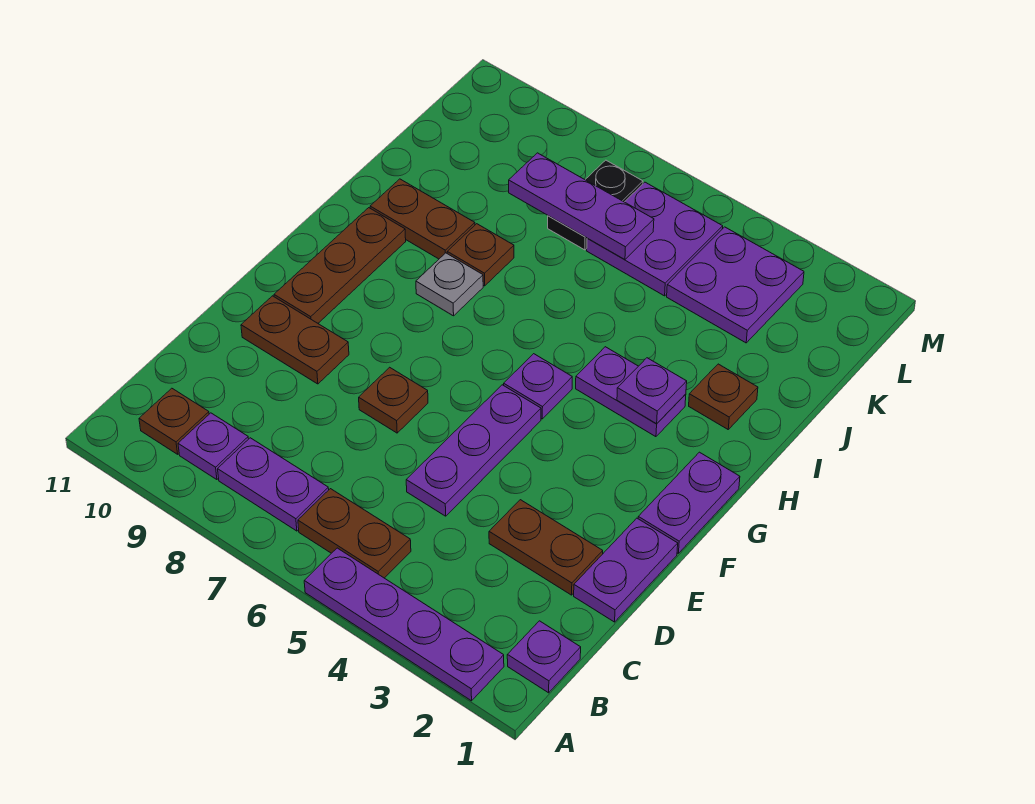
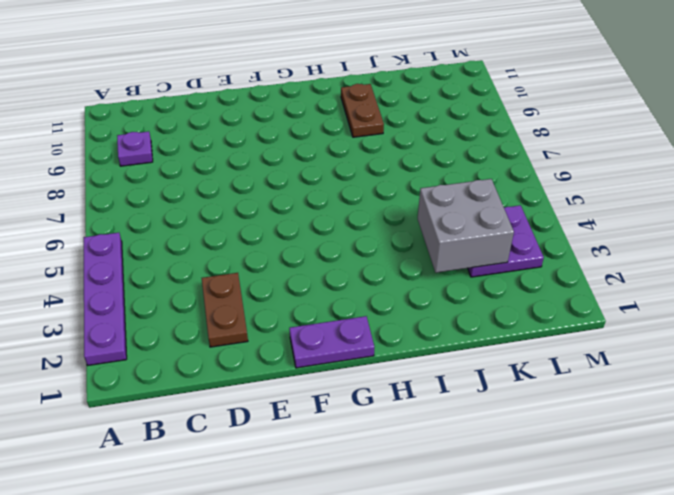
grey brick J3:K4 level 2 -> none
none -> purple plate B1 level 1
none -> brown plate B5:B6 level 1
none -> purple plate B7:B8 level 1

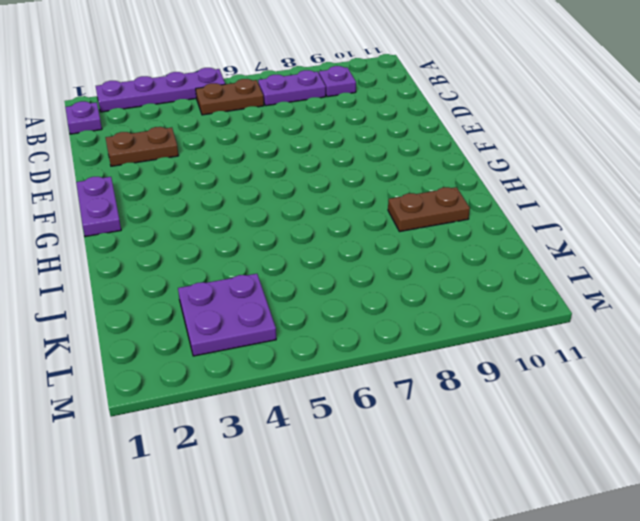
none -> brown plate B10 level 1
none -> purple plate D1:E1 level 1
none -> purple plate D5:F5 level 1

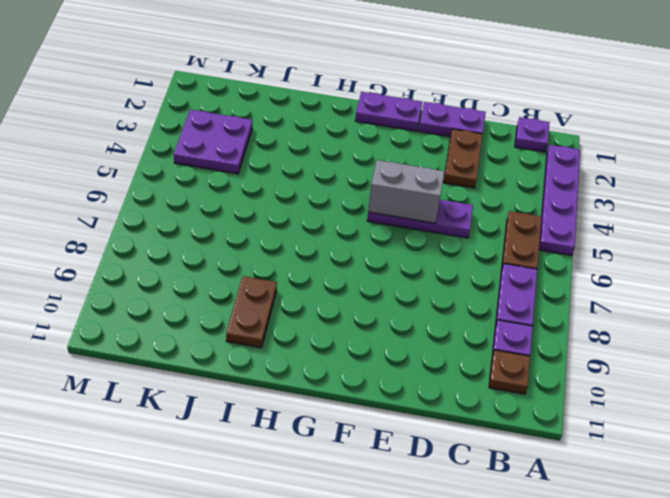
grey brick E5:F5 level 2 -> none
none -> brown plate E7 level 1
none -> brown plate E9:E10 level 1
none -> brown plate F10:H10 level 1

